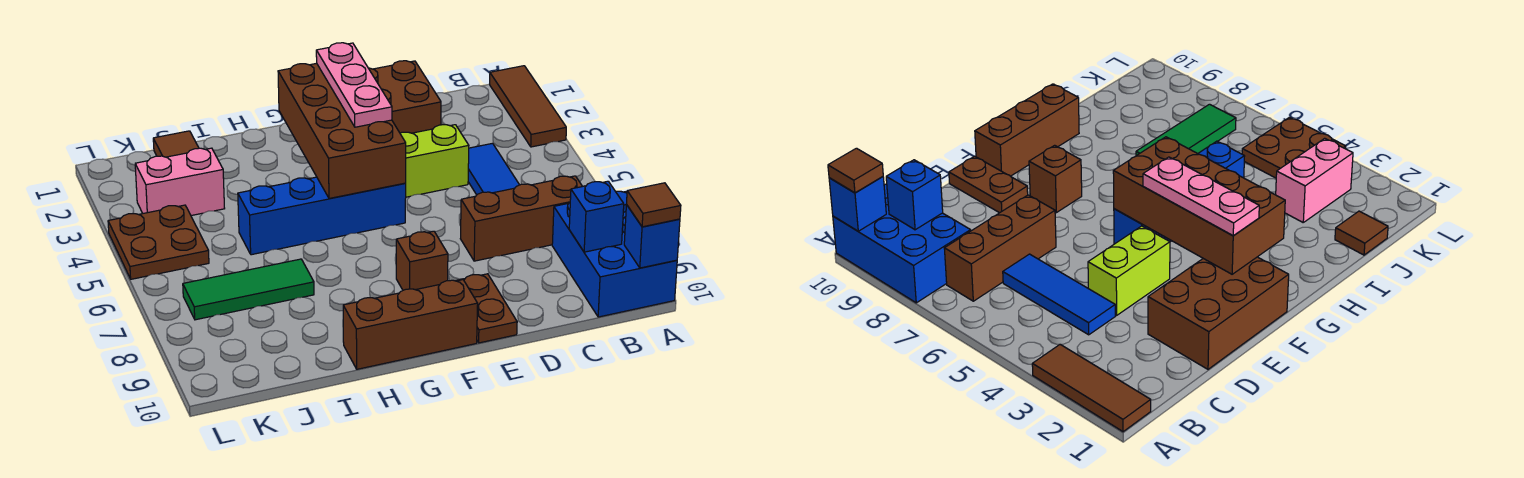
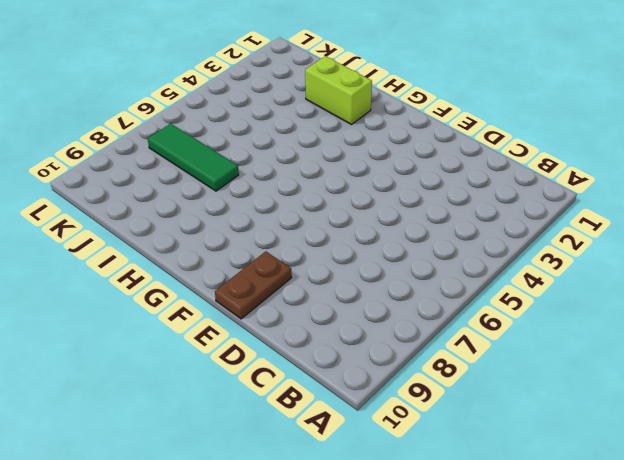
lime brick H2:I2 level 1 -> lime brick D4:E4 level 1
none -> brown tile A1:A3 level 1
none -> blue brick A8:B10 level 1
none -> brown brick B7:D7 level 1

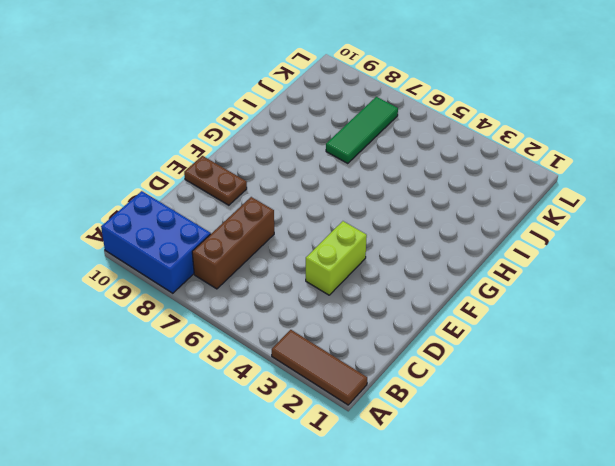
none -> blue tile C4:C6 level 1
none -> brown brick D1:F2 level 1
none -> blue brick F5:I5 level 1

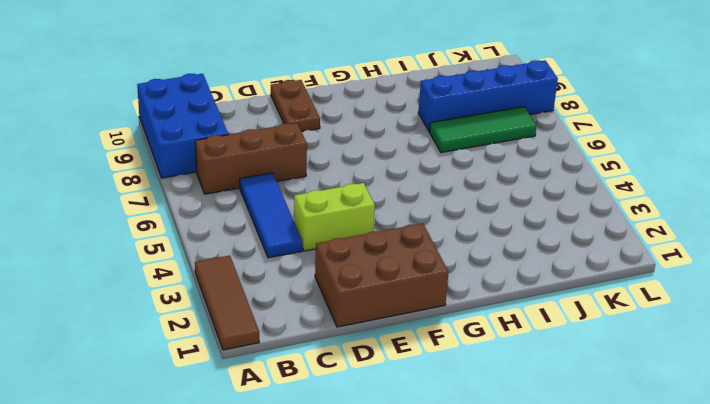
blue brick I8:L8 level 1 -> blue brick F5:I5 level 1
none -> brown brick F8 level 1
none -> brown brick F10:H10 level 1
none -> brown tile J1 level 1

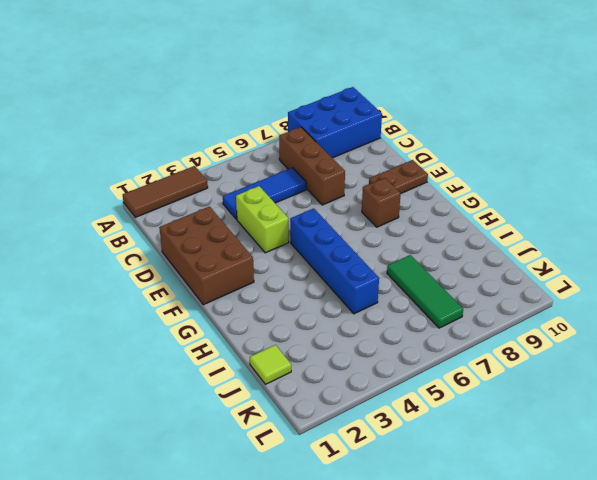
lime tile J1 level 1 -> brown tile J1 level 1
none -> brown brick F10:H10 level 1
none -> pink brick J3:K3 level 1
none -> brown plate K4:L5 level 1

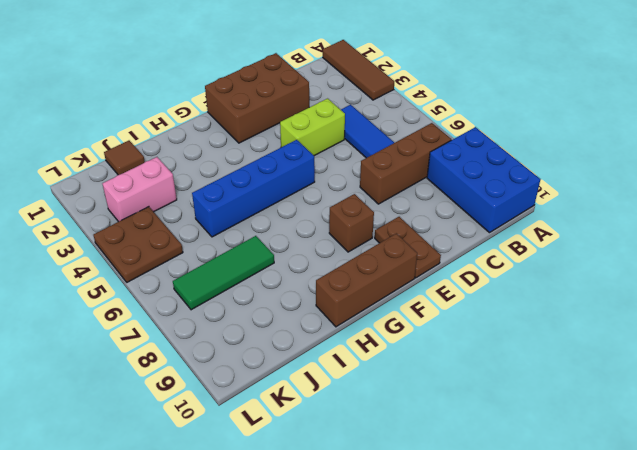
none -> blue brick A10 level 2
none -> blue brick B9 level 2
none -> brown brick F2:G5 level 2

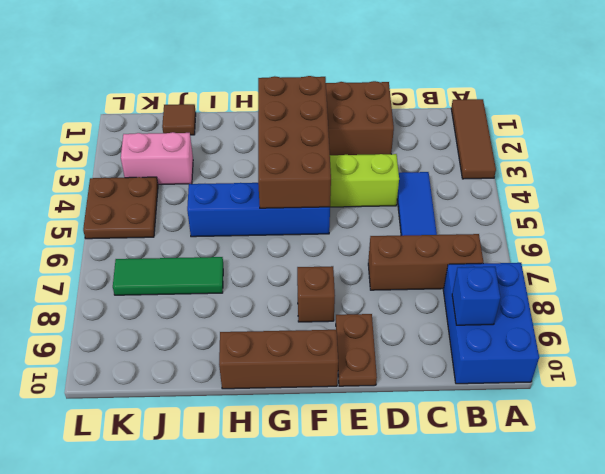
none -> blue brick A10 level 2
none -> brown tile A10 level 3
none -> pink plate F2:F4 level 3

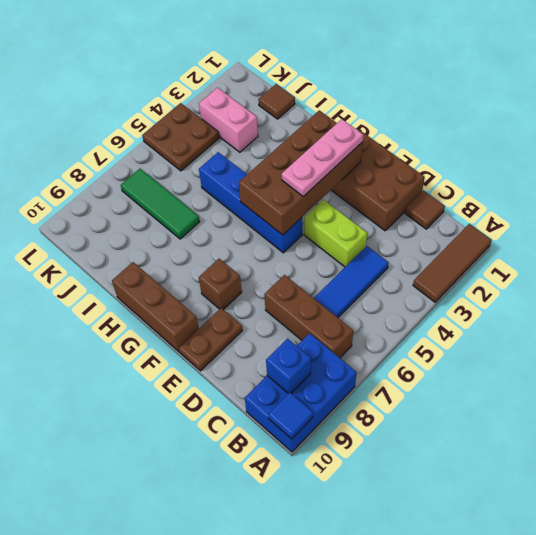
blue tile A10 level 2 -> blue brick A10 level 2
brown tile C1 level 1 -> brown tile A10 level 3

